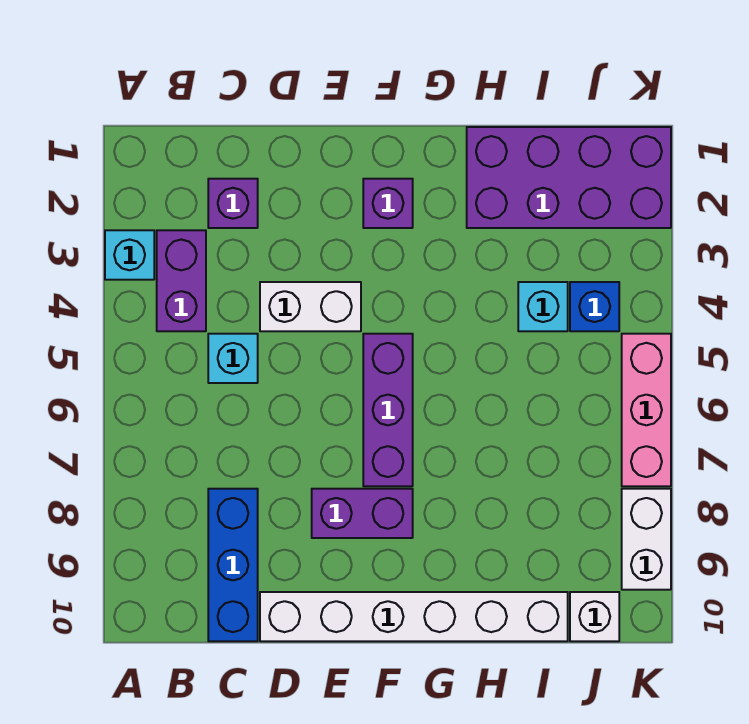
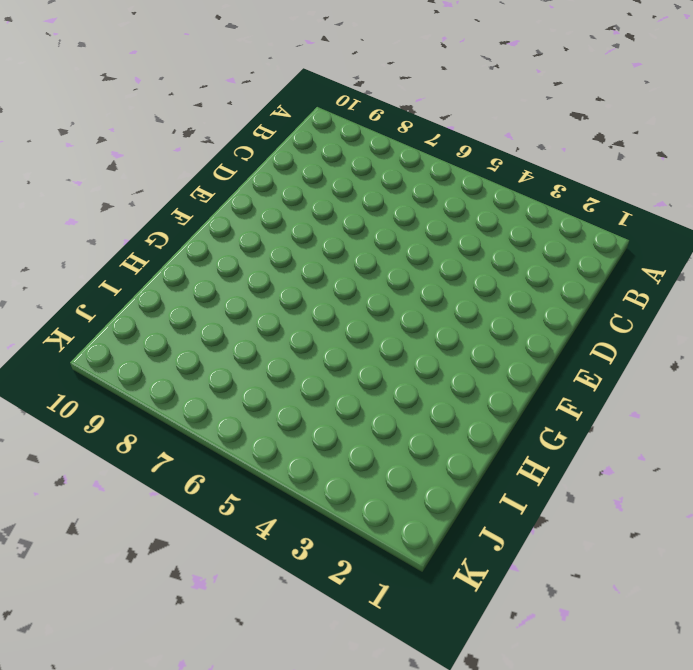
none -> cyan brick A3 level 1
none -> purple brick B3:B4 level 1
none -> purple brick C2 level 1

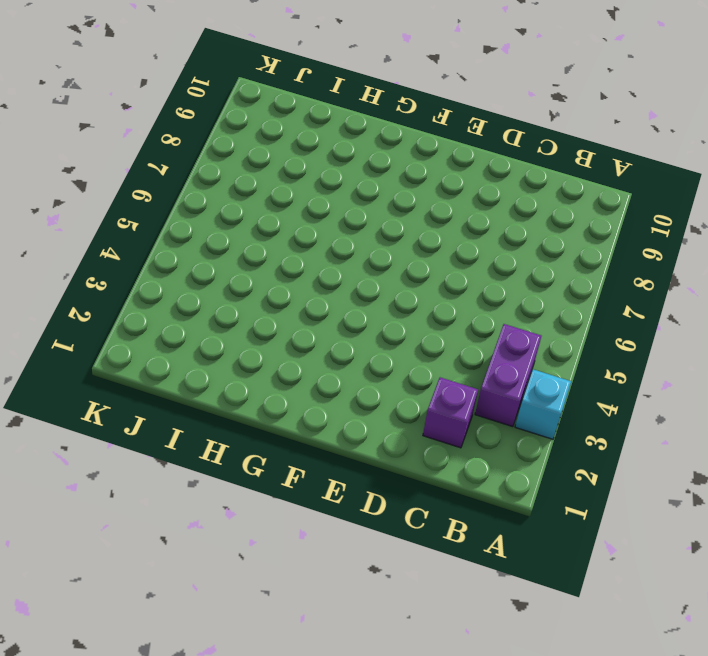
none -> cyan brick C5 level 1
none -> blue brick C8:C10 level 1
none -> white brick D4:E4 level 1

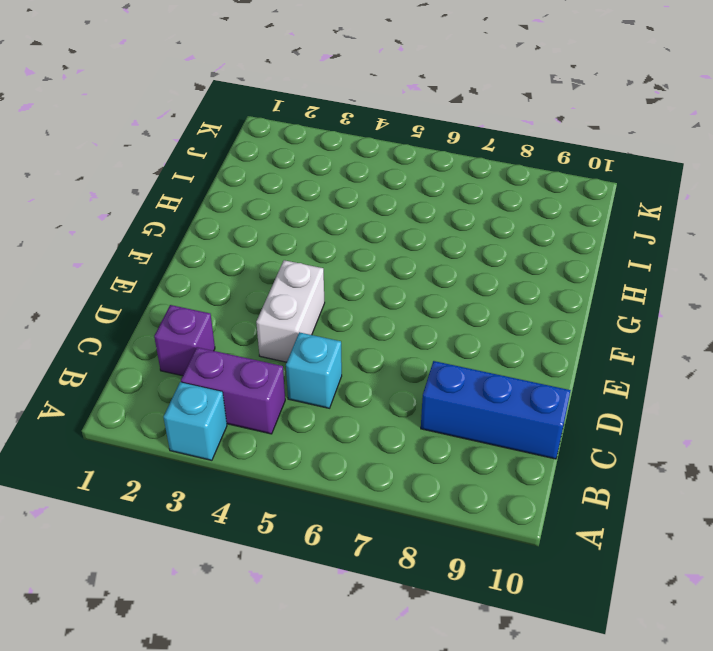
none -> white brick D10:I10 level 1
none -> purple brick E8:F8 level 1
none -> purple brick F2 level 1

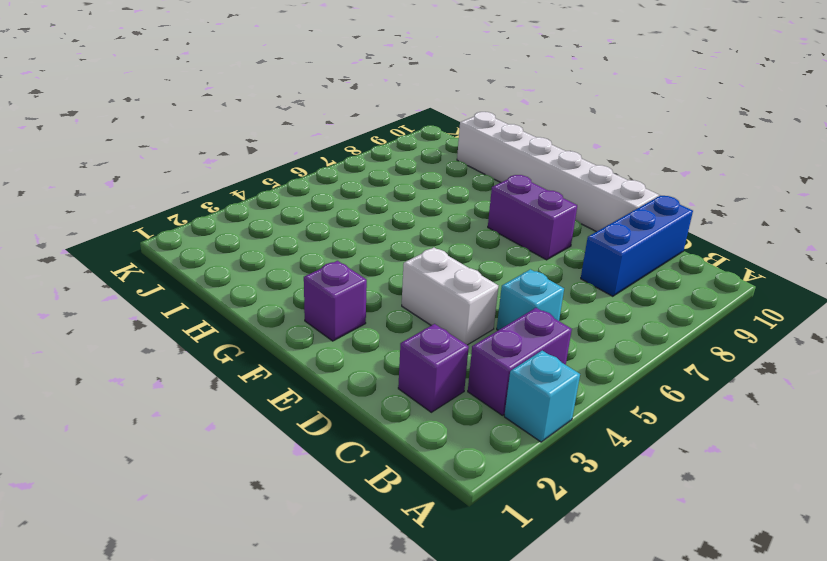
none -> purple brick F5:F7 level 1
none -> purple brick H1:K2 level 1
none -> cyan brick I4 level 1

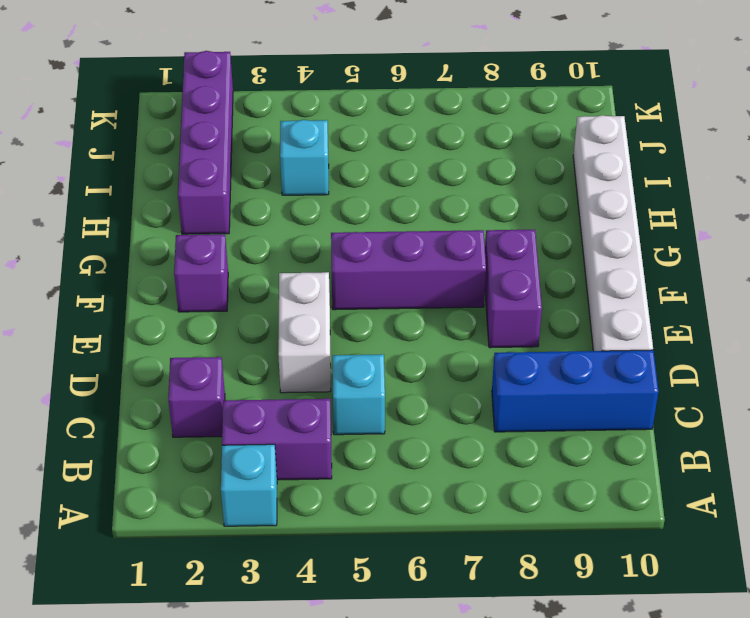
purple brick H2:K2 level 1 -> purple brick H1:K2 level 1
none -> blue brick J4 level 1
none -> white brick J10 level 1
none -> pink brick K5:K7 level 1

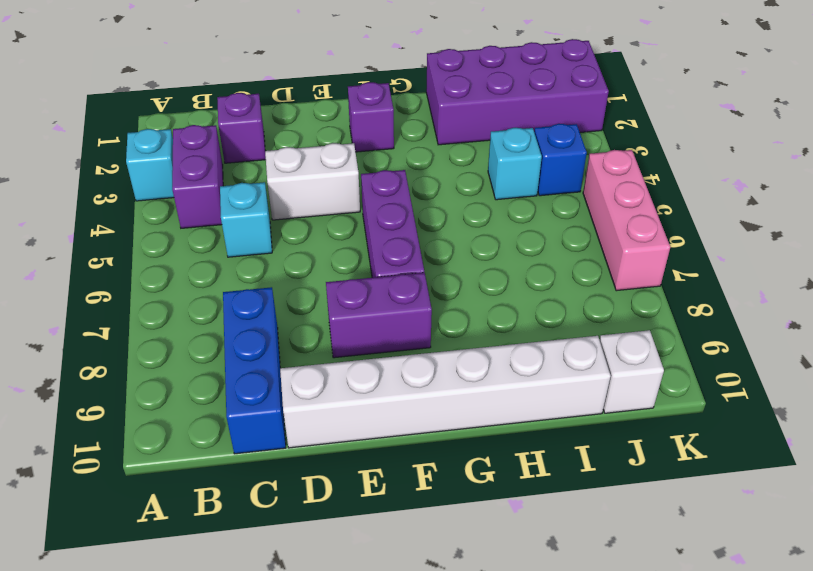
none -> white brick K8:K9 level 1

